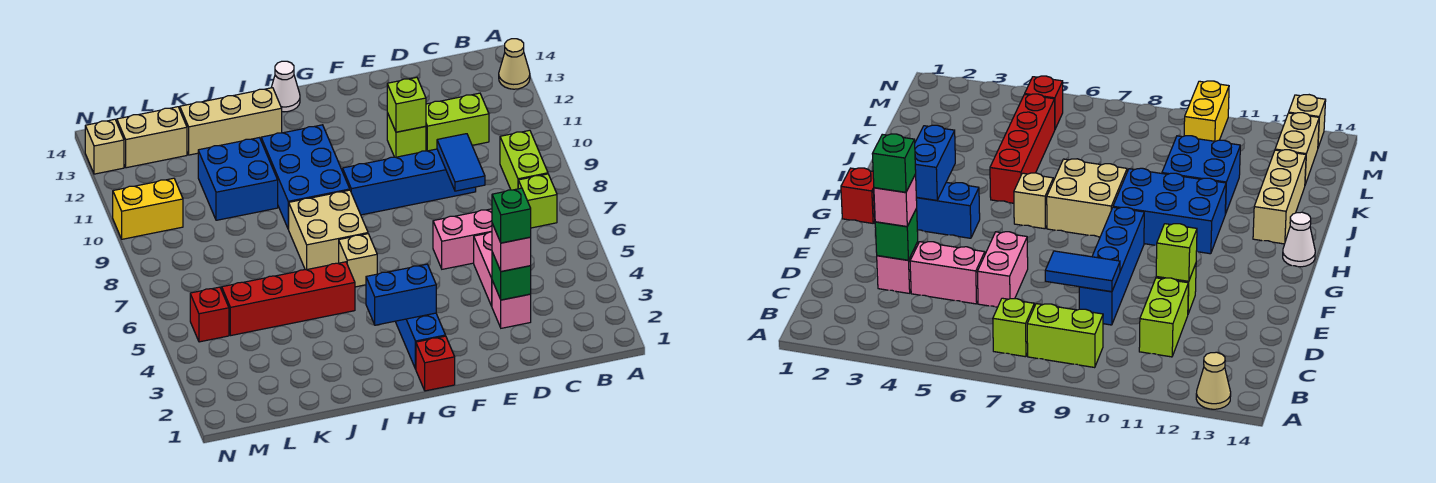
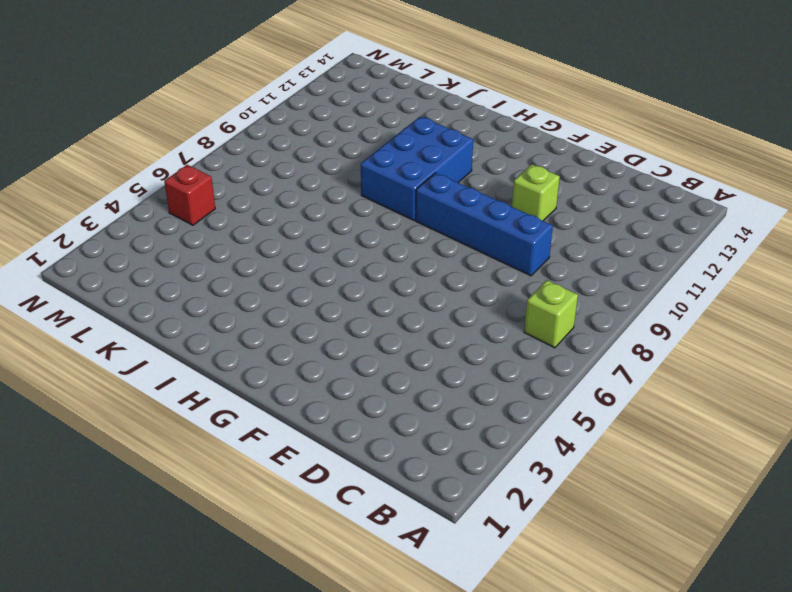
none -> tan cone A13 level 1
none -> lime brick B8:B9 level 1
none -> lime brick C11:D11 level 1

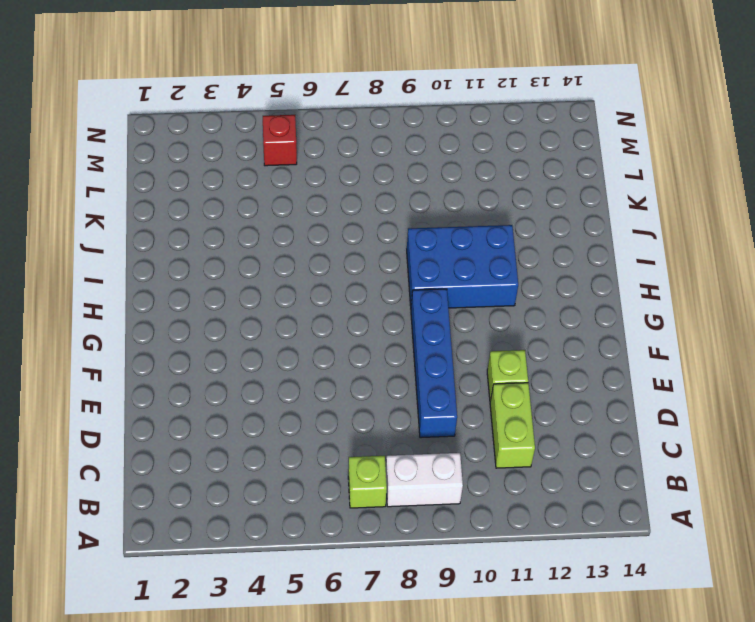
white brick B8:B9 level 1 -> lime brick B8:B9 level 1
none -> tan cone A13 level 1
none -> pink brick D3 level 1
none -> pink brick D4:D5 level 1

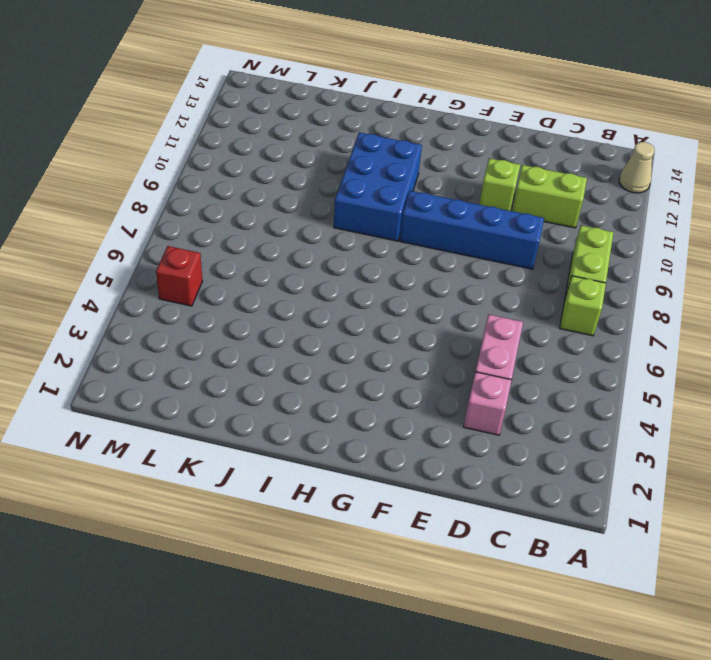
none -> pink brick D6:E6 level 1
none -> red brick G1 level 1
none -> blue brick G2:G4 level 1

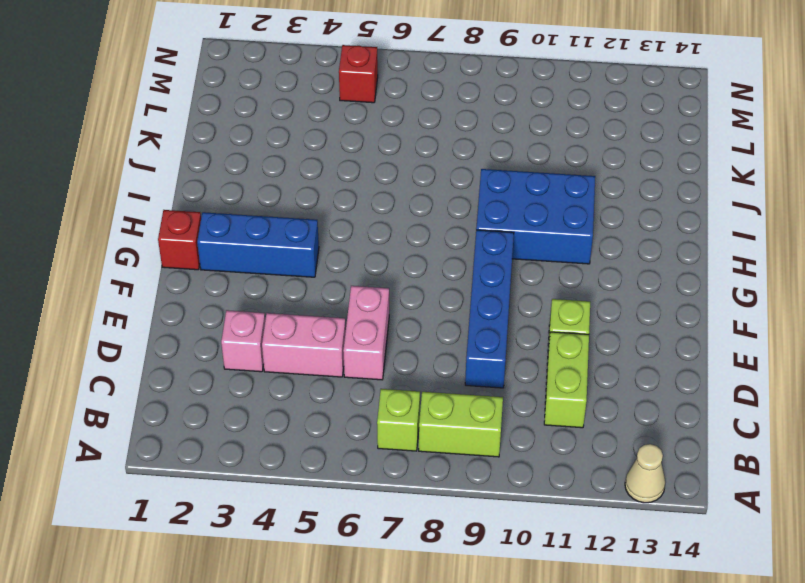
none -> tan brick H6 level 1
none -> tan brick H7:I8 level 1
none -> white cone H14 level 1

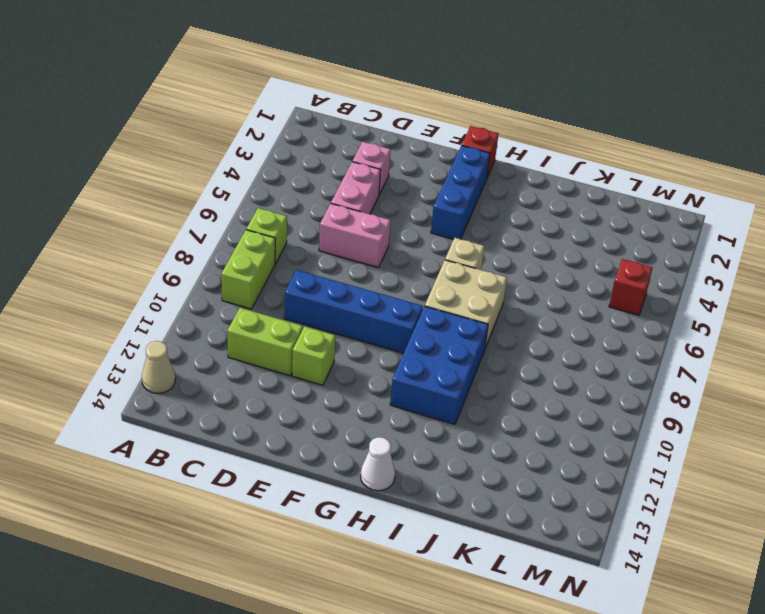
none -> red brick I5:L5 level 1
none -> tan brick I13:K13 level 1
none -> blue brick J10:K11 level 1

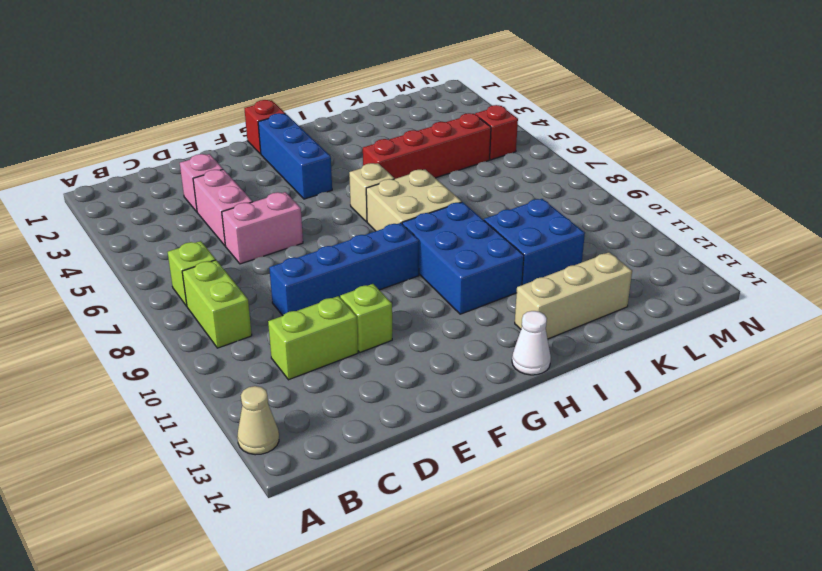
none -> tan brick L13:M13 level 1
none -> yellow brick M10:N10 level 1
none -> tan brick N13 level 1

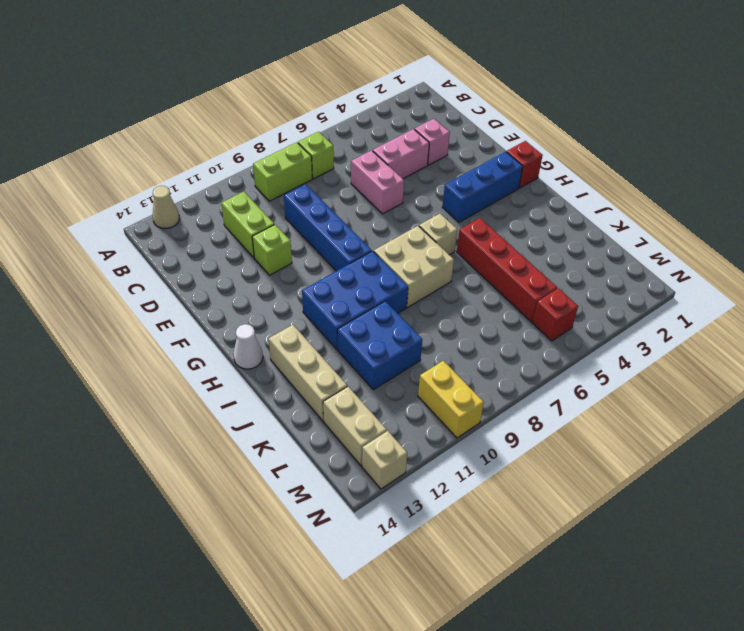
none -> green brick D3 level 2
none -> blue tile D8:D9 level 2
none -> lime brick E11 level 2

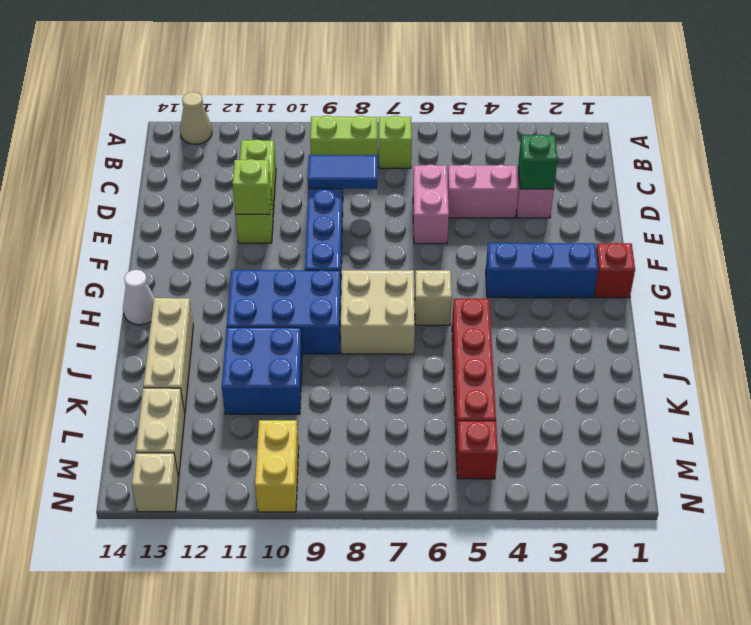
none -> blue brick G3:H3 level 2
none -> pink brick D3 level 3
none -> green brick D3 level 4

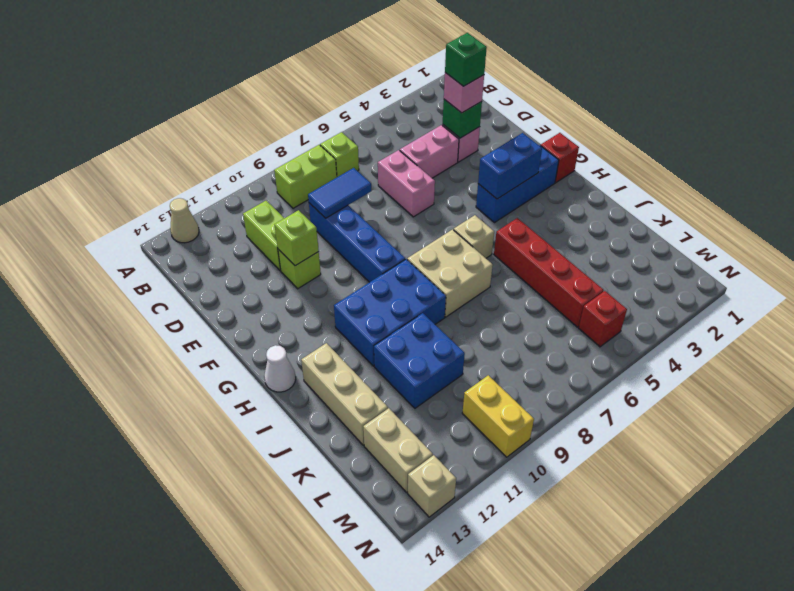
blue brick G3:G4 level 2 -> blue brick G3:H3 level 2

